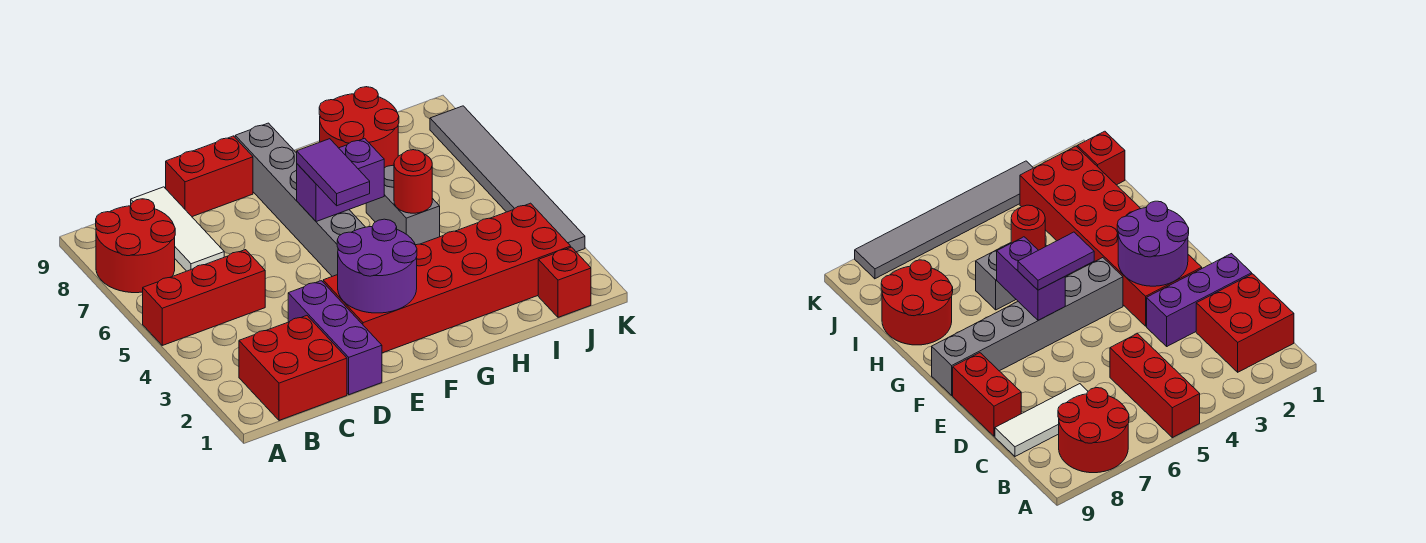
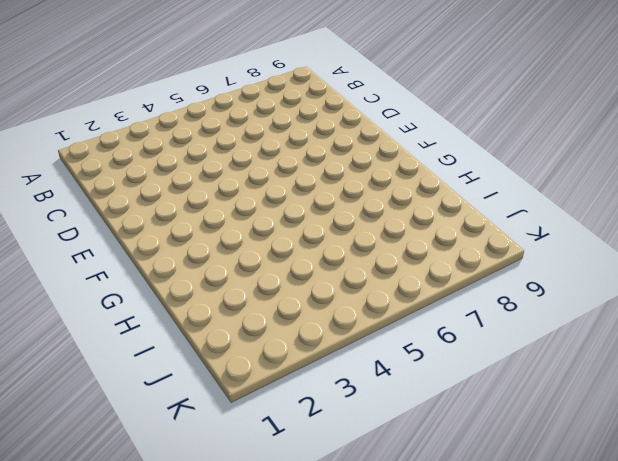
none -> red brick A5:C5 level 1
none -> red round brick A7:B8 level 1
none -> red brick B1:C2 level 1

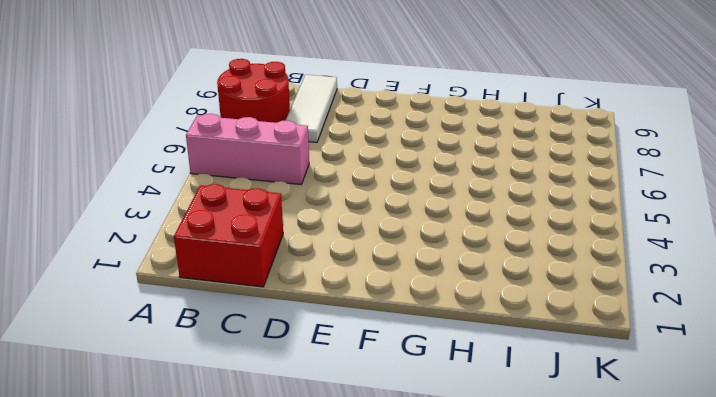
pink brick A5:C5 level 1 -> red brick A5:C5 level 1
none -> purple brick D1:D3 level 1
none -> red brick D9:E9 level 1
none -> red brick E2:J3 level 1

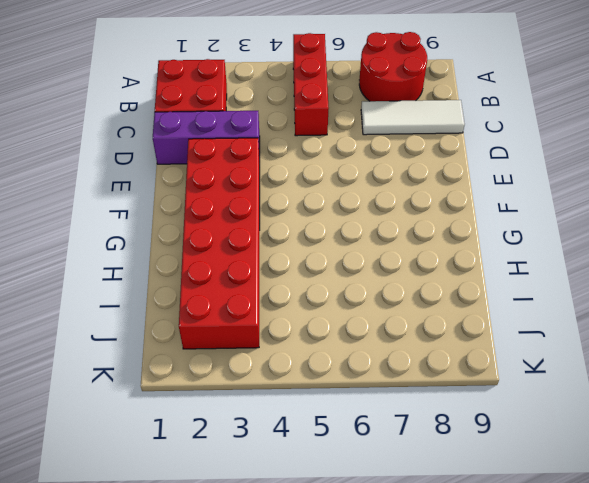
none -> red brick D9:E9 level 1
none -> grey brick F4:F9 level 1
none -> grey brick H5:H6 level 1

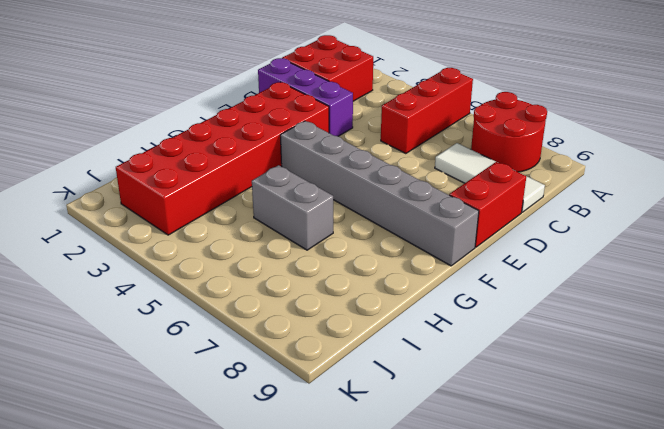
none -> red round brick H8:I9 level 1
none -> red brick J1 level 1
none -> grey tile K3:K8 level 1

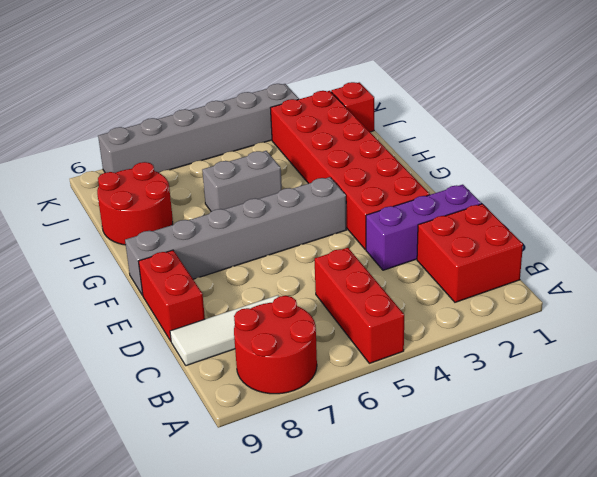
grey brick K3:K8 level 1 -> grey tile K3:K8 level 1
none -> purple round brick E2:F3 level 2
none -> purple brick F6:G6 level 2
none -> red round brick H5 level 2

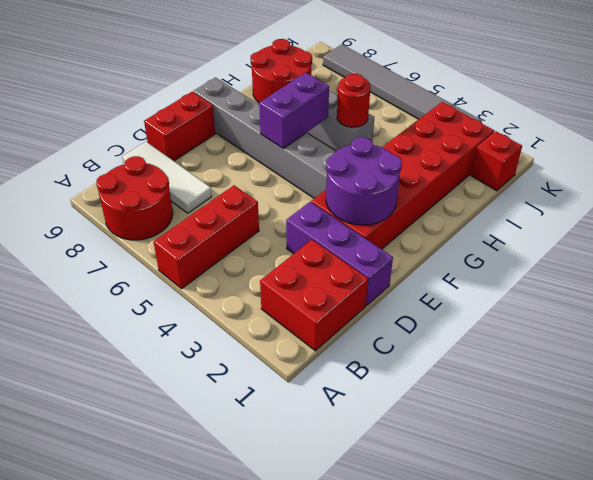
none -> purple tile F5:F6 level 3

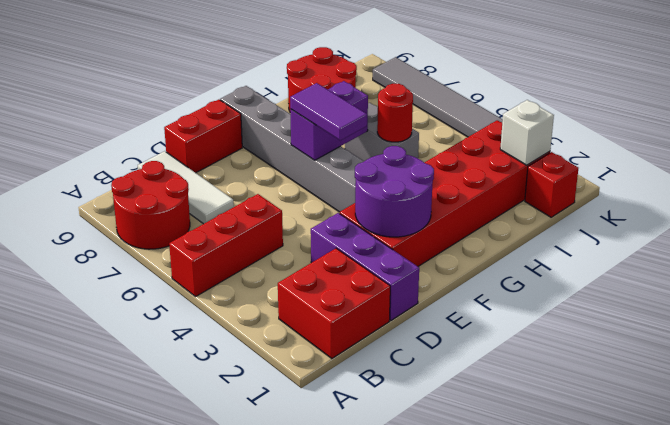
white brick J2 level 2 -> none

